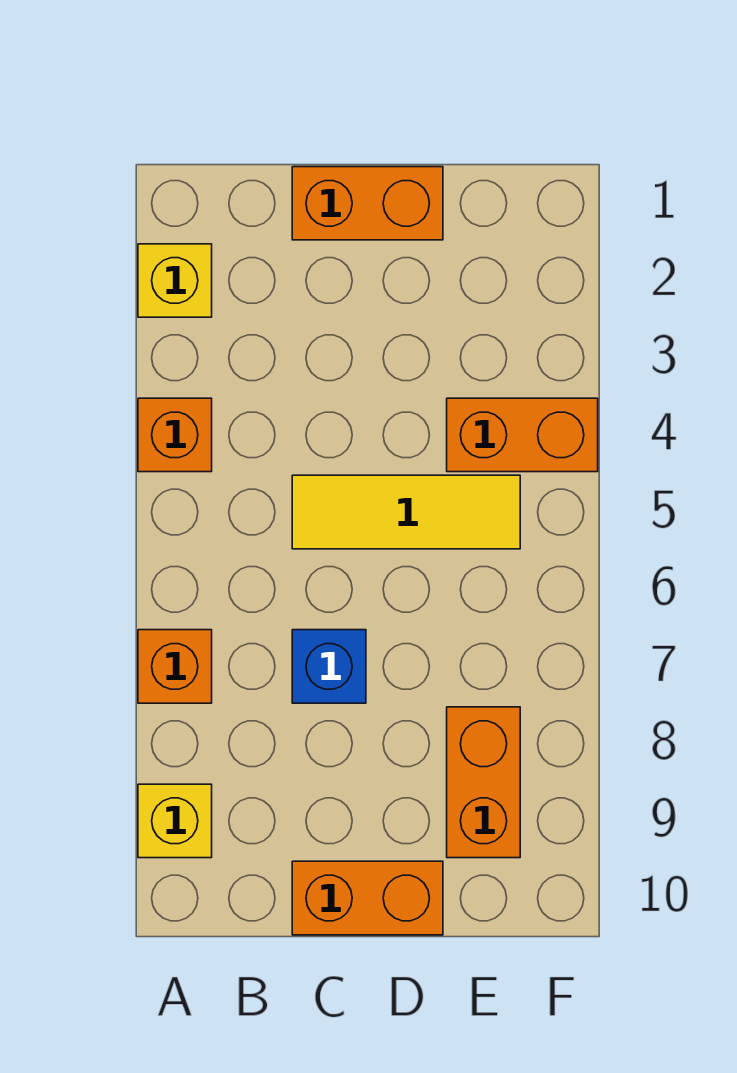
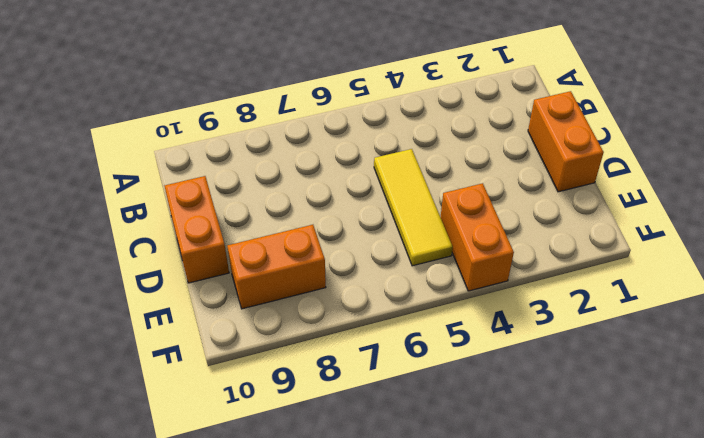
none -> yellow brick A2 level 1
none -> orange brick A4 level 1

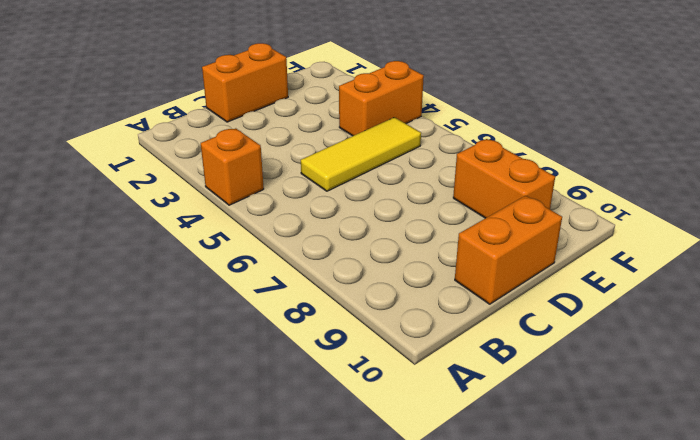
none -> yellow brick A2 level 1
none -> orange brick A7 level 1

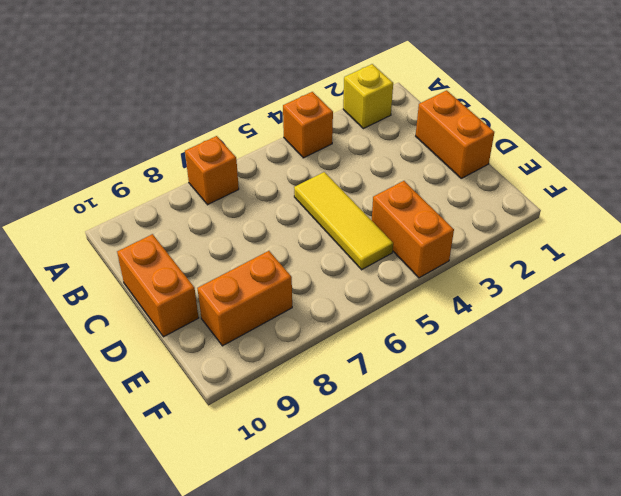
none -> yellow brick A9 level 1
none -> blue brick C7 level 1

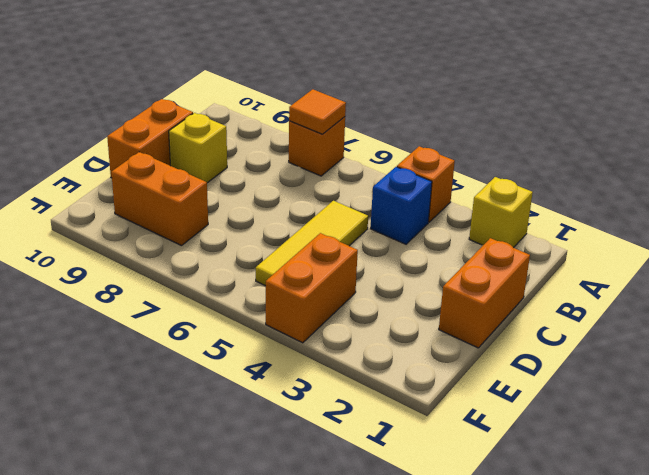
orange tile A7 level 2 -> none
blue brick B4 level 1 -> blue brick C7 level 1
yellow brick C9 level 1 -> yellow brick A9 level 1

